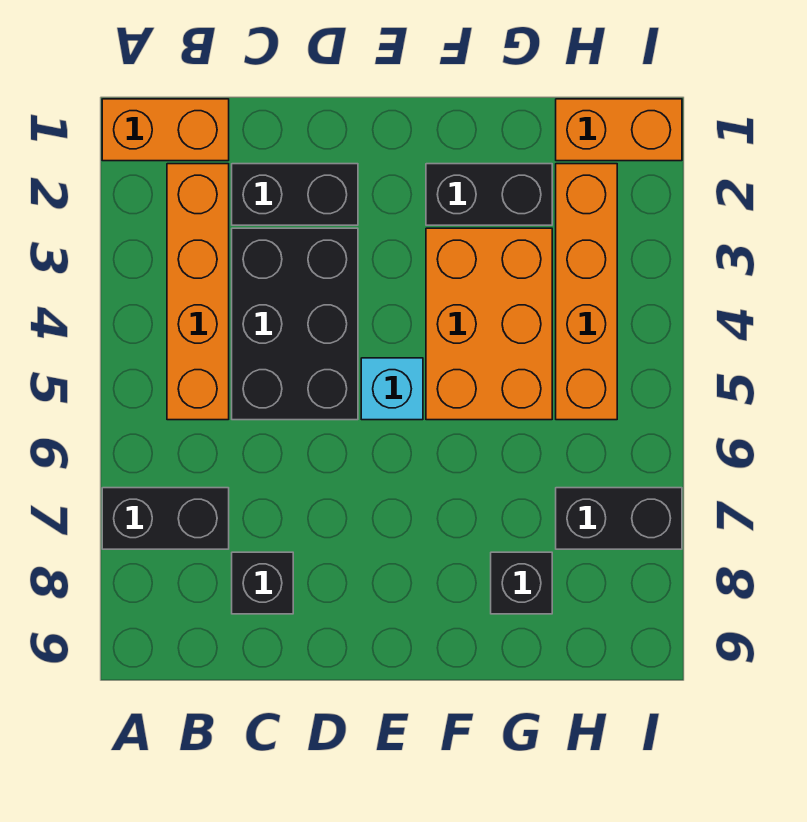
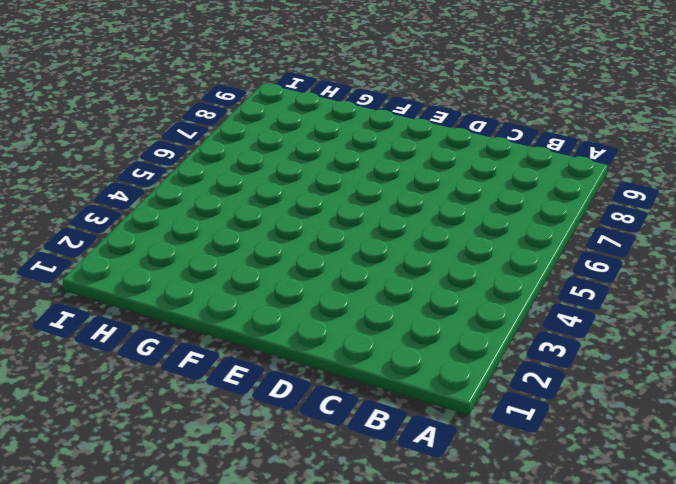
none -> orange brick A1:B1 level 1
none -> black brick A7:B7 level 1
none -> orange brick B2:B5 level 1

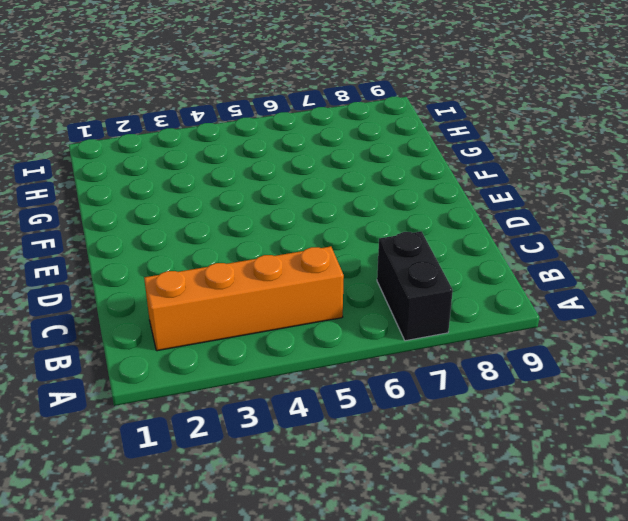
none -> orange brick A1:B1 level 1
none -> black brick C2:D2 level 1
none -> black brick C3:D5 level 1

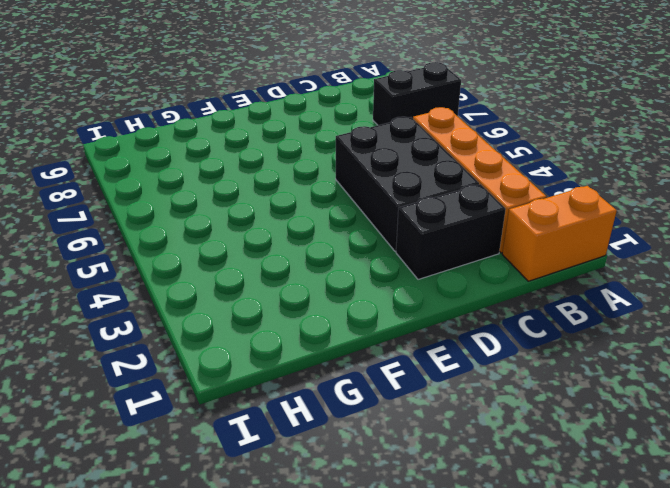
none -> black brick C8 level 1
none -> cyan brick E5 level 1
none -> black brick F2:G2 level 1

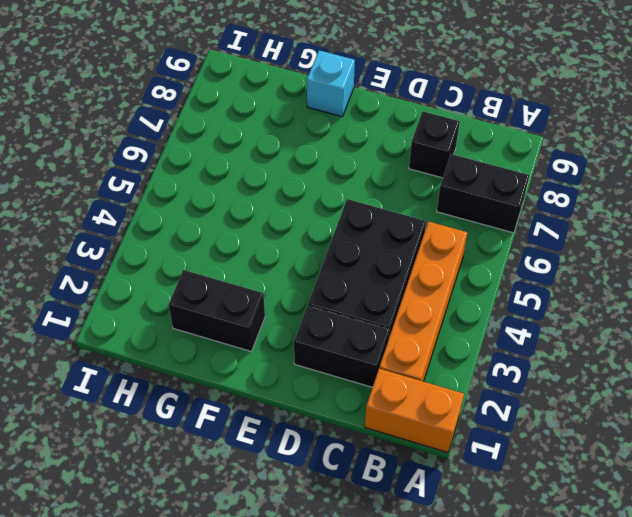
cyan brick F9 level 1 -> cyan brick E5 level 1
none -> orange brick F3:G5 level 1
none -> black brick G8 level 1
none -> orange brick H1:I1 level 1

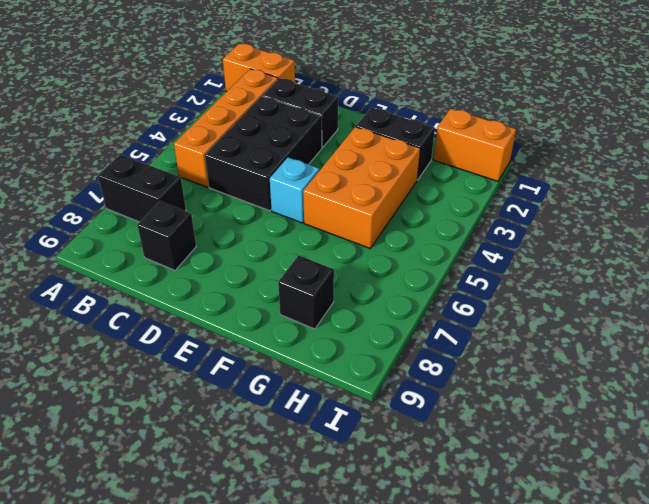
none -> orange brick H2:H5 level 1
none -> black brick H7:I7 level 1

